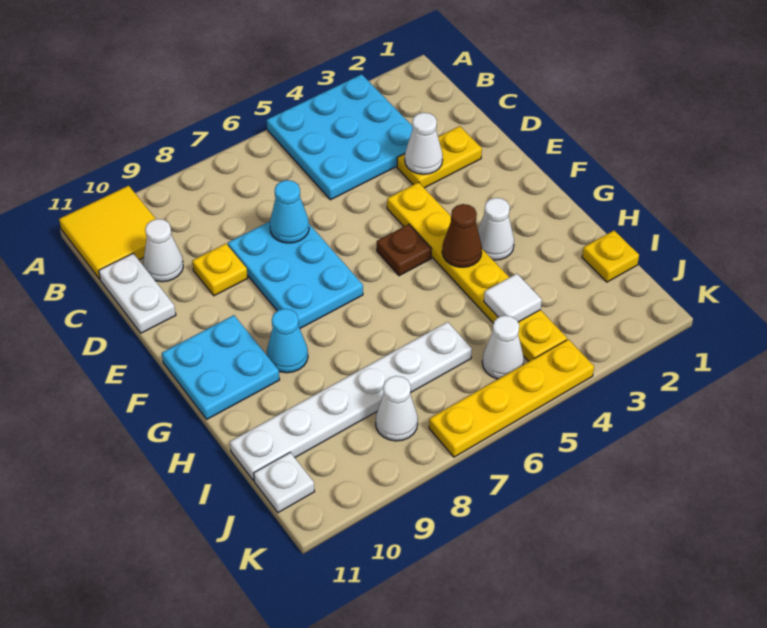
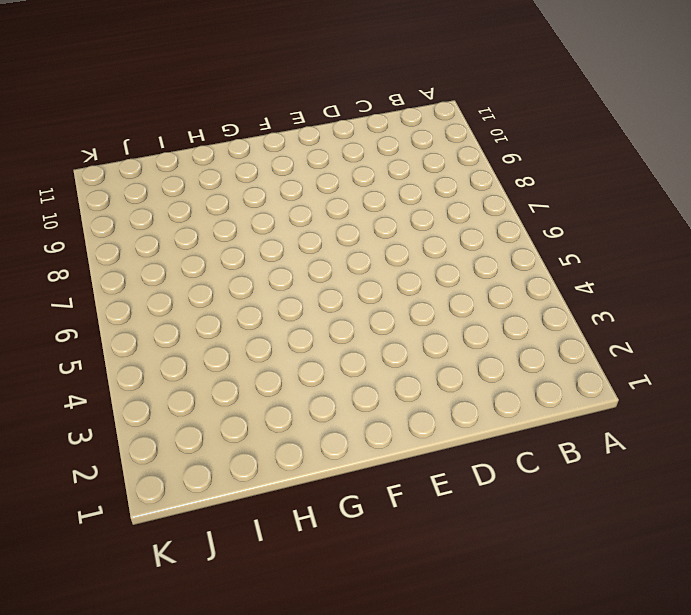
none -> cyan plate A3:C5 level 1
none -> yellow tile A10:B11 level 1
none -> white cone C10 level 1

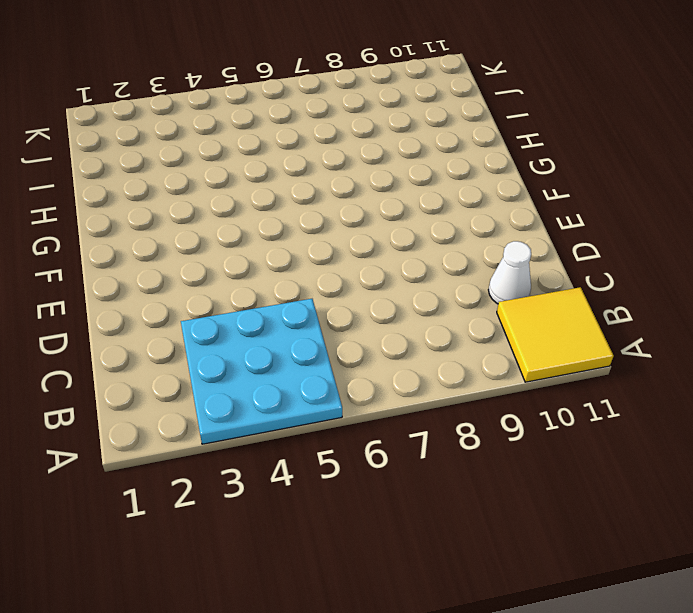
none -> white plate C11:D11 level 1
none -> yellow plate D2:D3 level 1
none -> cyan plate D7:F8 level 1

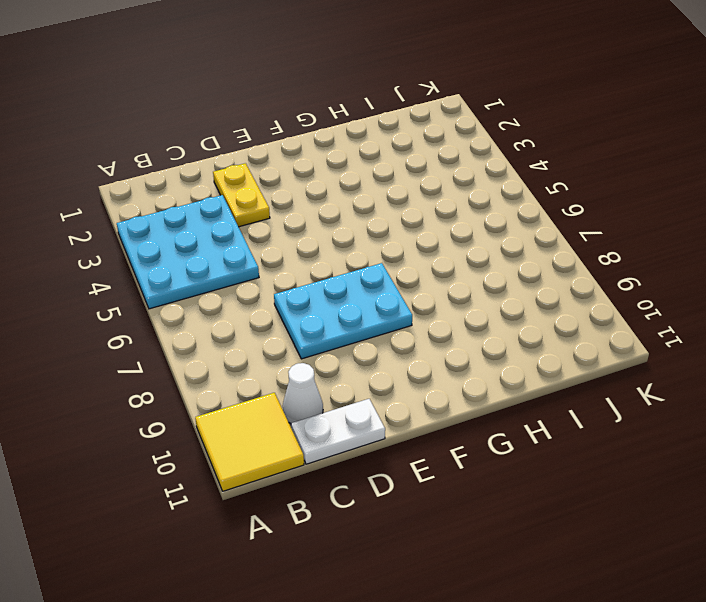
none -> yellow plate D9 level 1
none -> yellow plate E4:J4 level 1
none -> brown plate F5 level 1

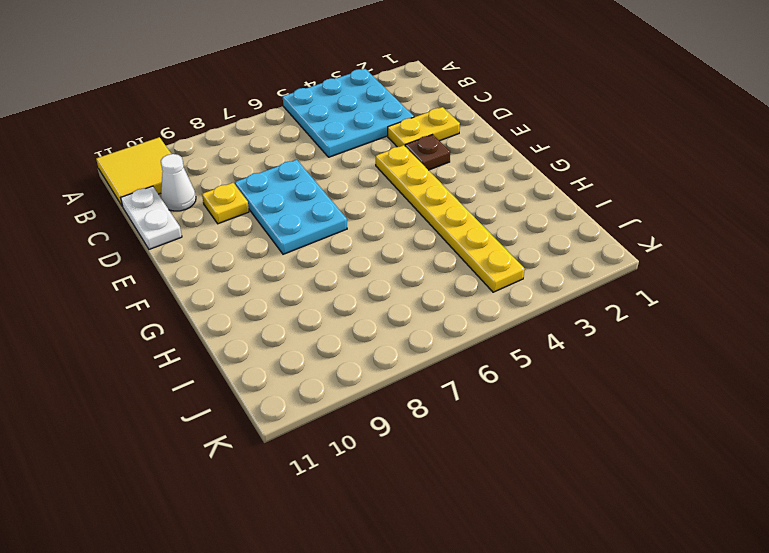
brown plate E3 level 1 -> brown plate F5 level 1
none -> cyan plate F10:G11 level 1
none -> white cone G3 level 1
none -> cyan cone G9 level 1

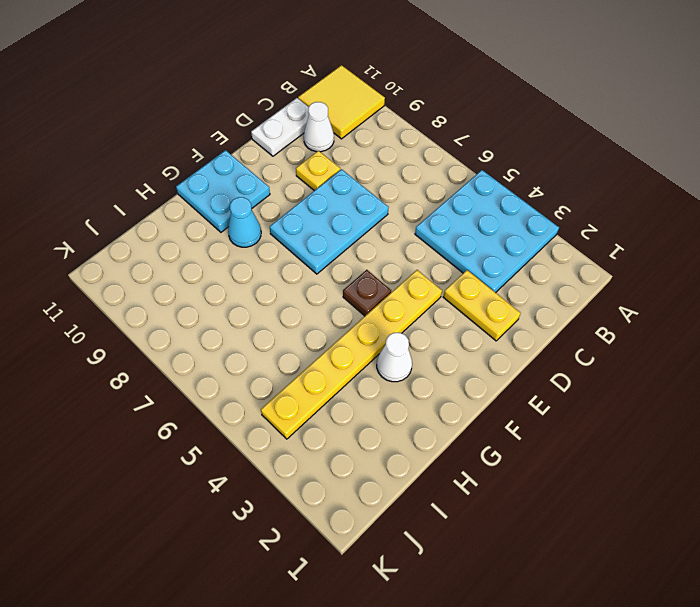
none -> yellow plate I1 level 1
none -> white plate I6:I11 level 1
none -> white cone J5 level 1

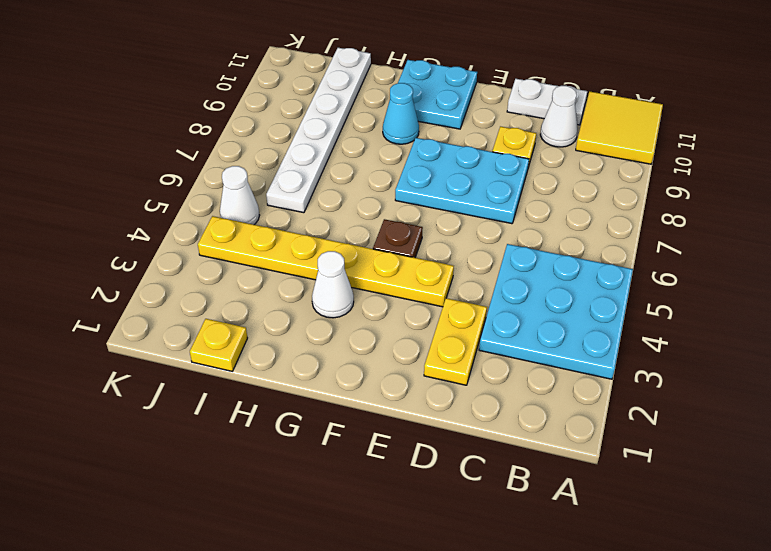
none -> white cone J8 level 1
none -> white plate J11 level 1
none -> yellow plate K4:K7 level 1

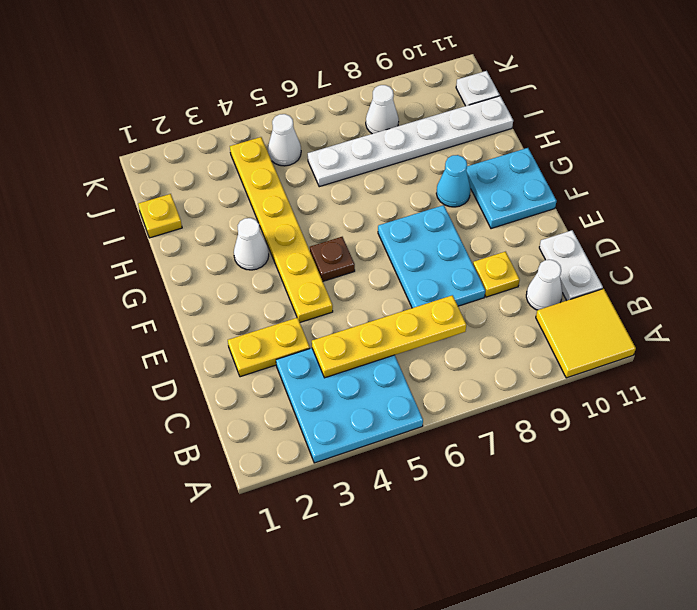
yellow plate C4:C7 level 2 -> yellow plate K4:K7 level 1
none -> white cone D3 level 2
none -> cyan cone D7 level 2
none -> brown cone G4 level 2

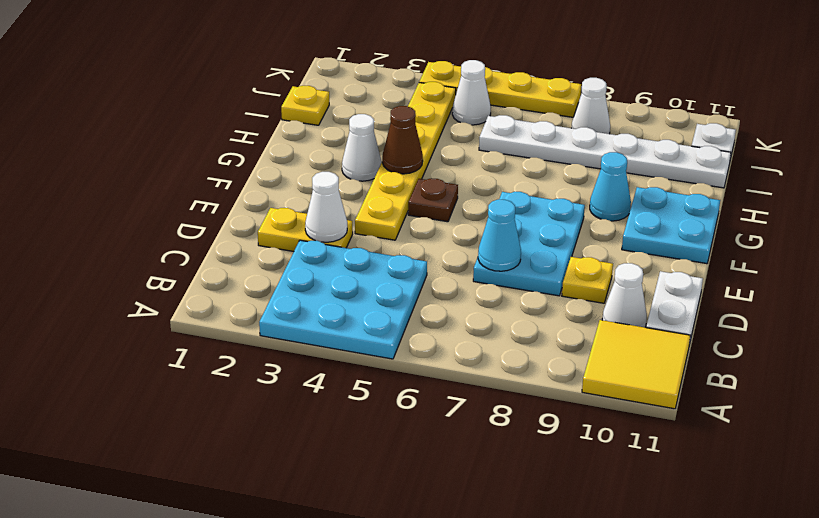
none -> white tile I4 level 2

